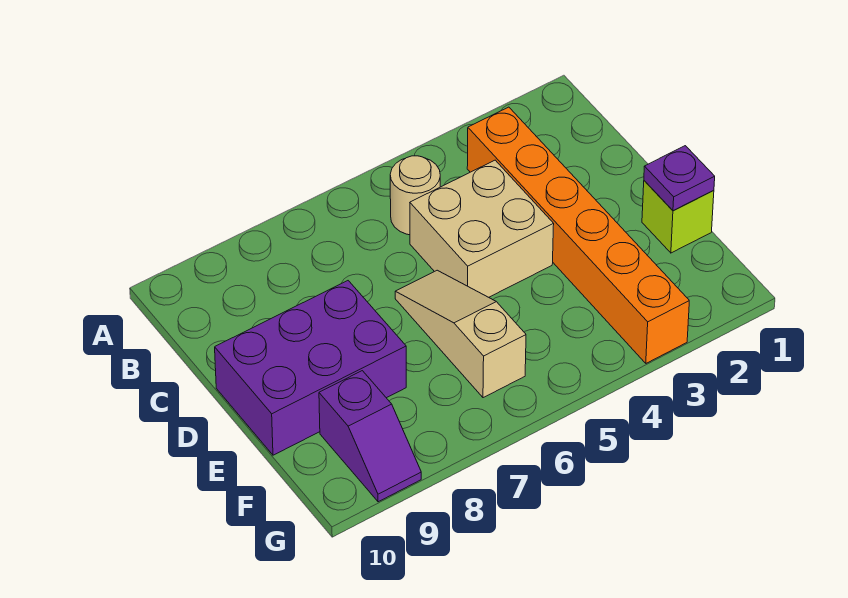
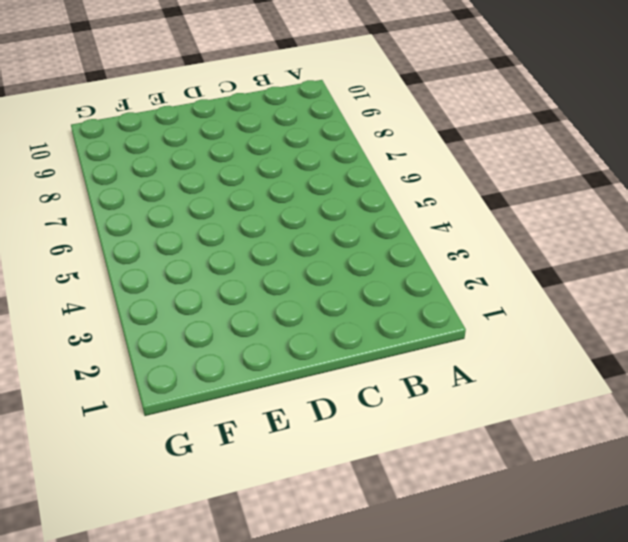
none -> orange brick B3:G3 level 1
none -> tan round brick B5 level 1

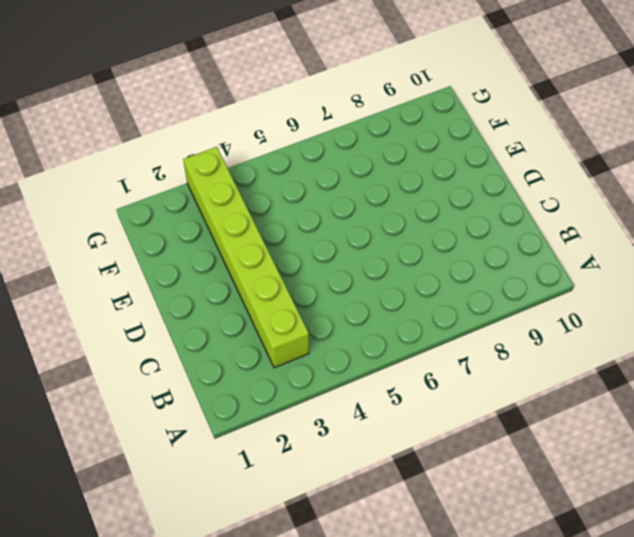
lime brick B3:G3 level 1 -> orange brick B3:G3 level 1
none -> tan round brick B5 level 1
none -> tan brick C4:D5 level 1

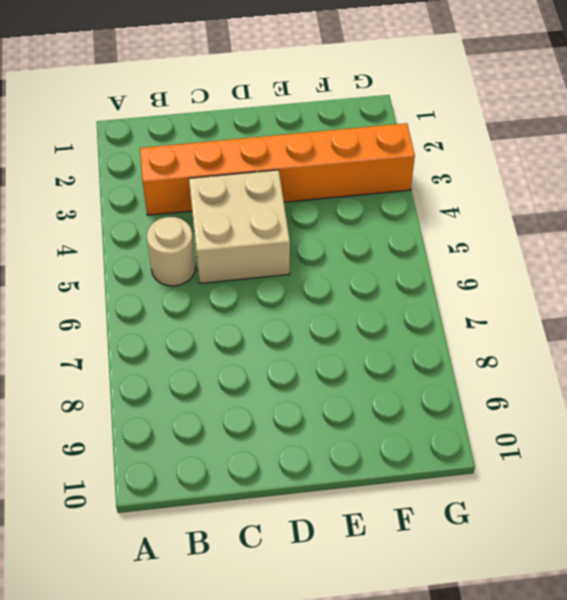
none -> tan slope D6:F6 level 1 top F
none -> purple brick D8:E10 level 1

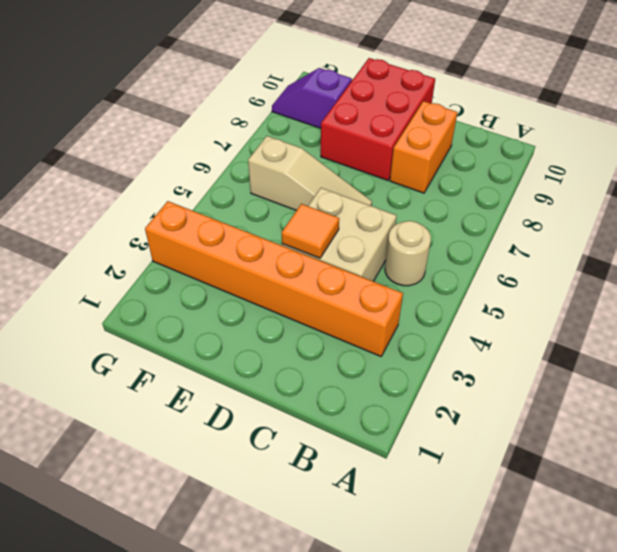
orange brick C8:C9 level 1 -> none
orange tile D4 level 2 -> none
red brick D8:E10 level 1 -> purple brick D8:E10 level 1
none -> lime brick E1 level 1
none -> purple plate E1 level 2

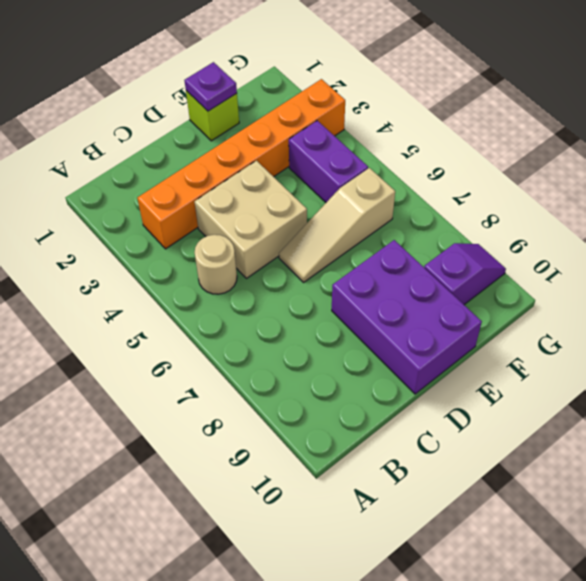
purple brick F4:F5 level 1 -> none

